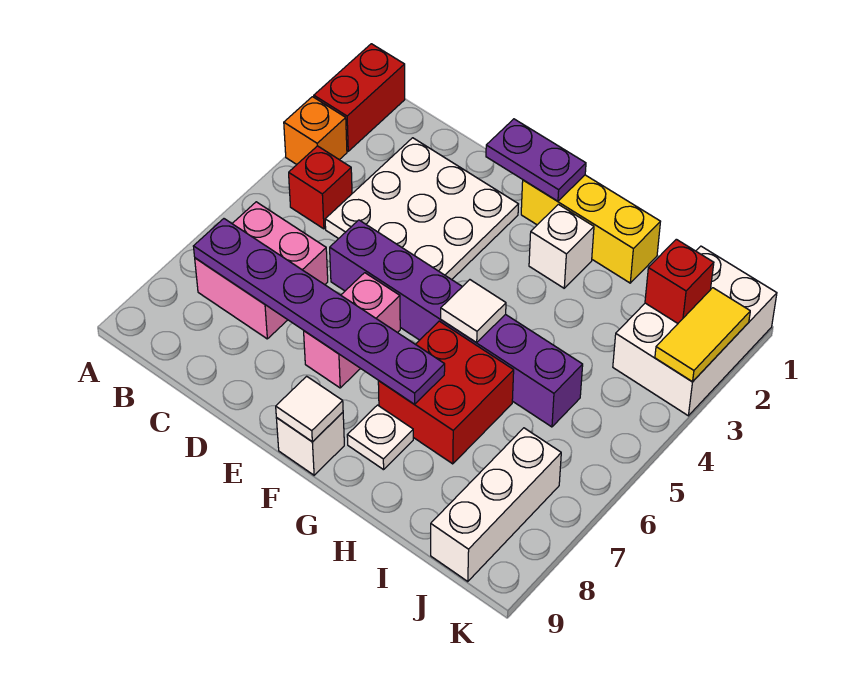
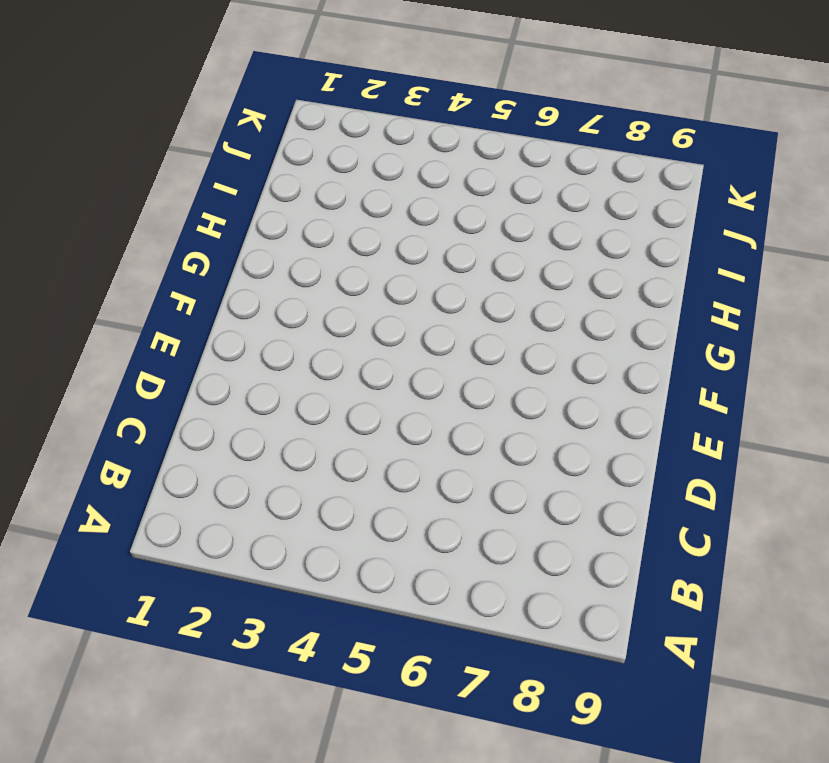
none -> red brick A1:A2 level 1
none -> orange brick A3 level 1
none -> red brick B4 level 1

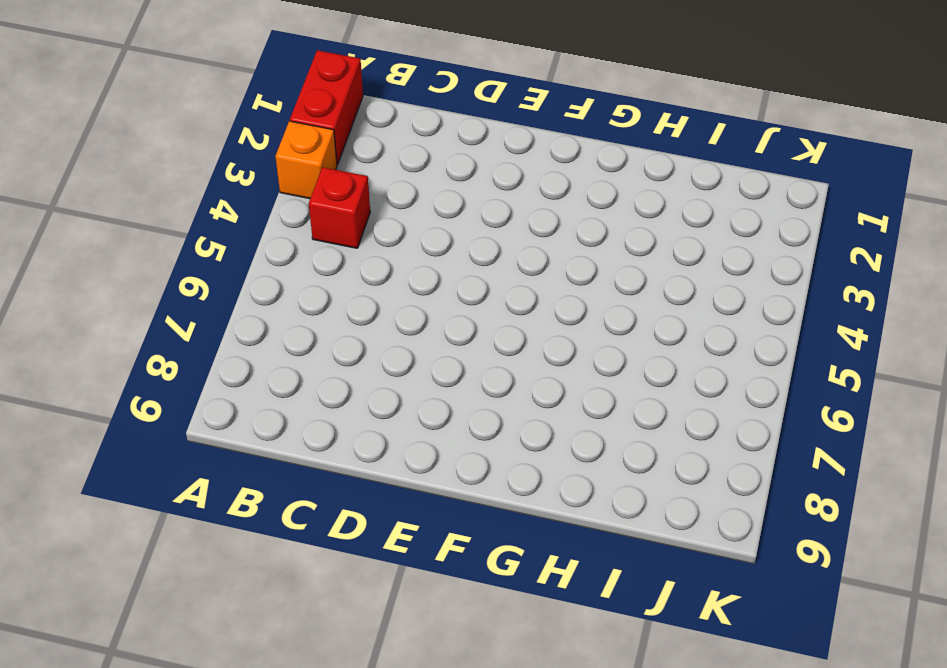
none -> pink brick B6:C7 level 1
none -> white plate C2:E4 level 1
none -> purple brick D5:I5 level 1

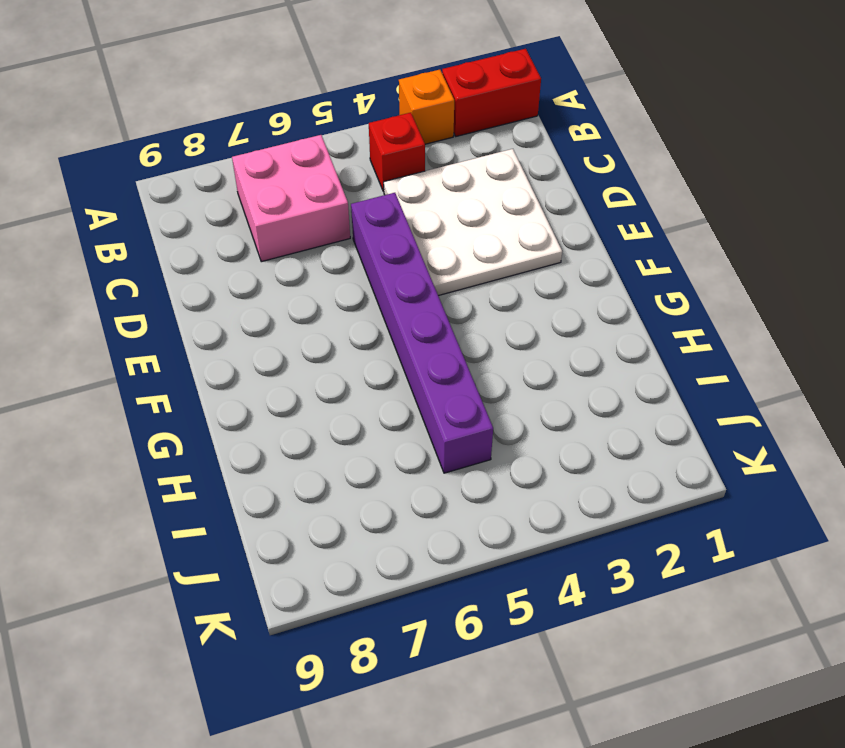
none -> pink brick E6:E7 level 1
none -> yellow brick F1:H1 level 1
none -> white brick F9 level 1

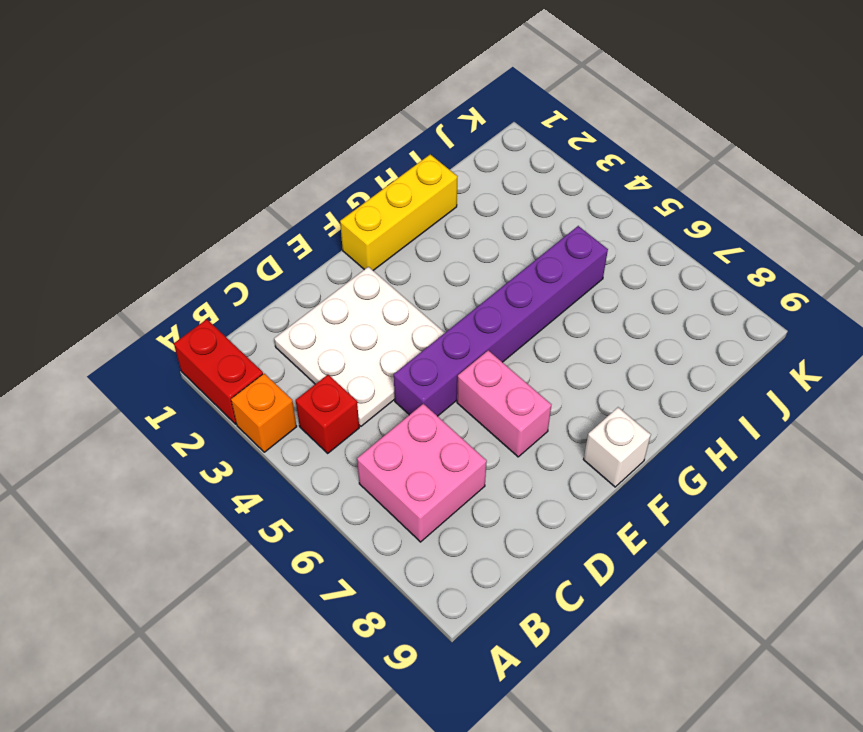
none -> white brick G2 level 1
none -> red brick G6:H7 level 1
none -> white plate G8 level 1

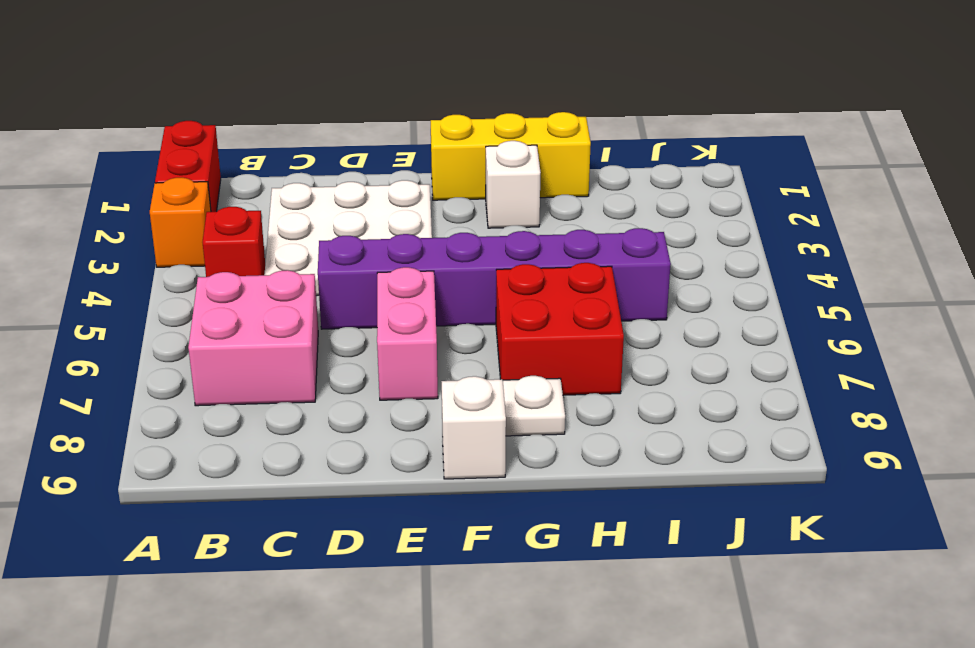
none -> white brick J1:K3 level 1
none -> white brick J7:J9 level 1
none -> purple plate B7:G7 level 2

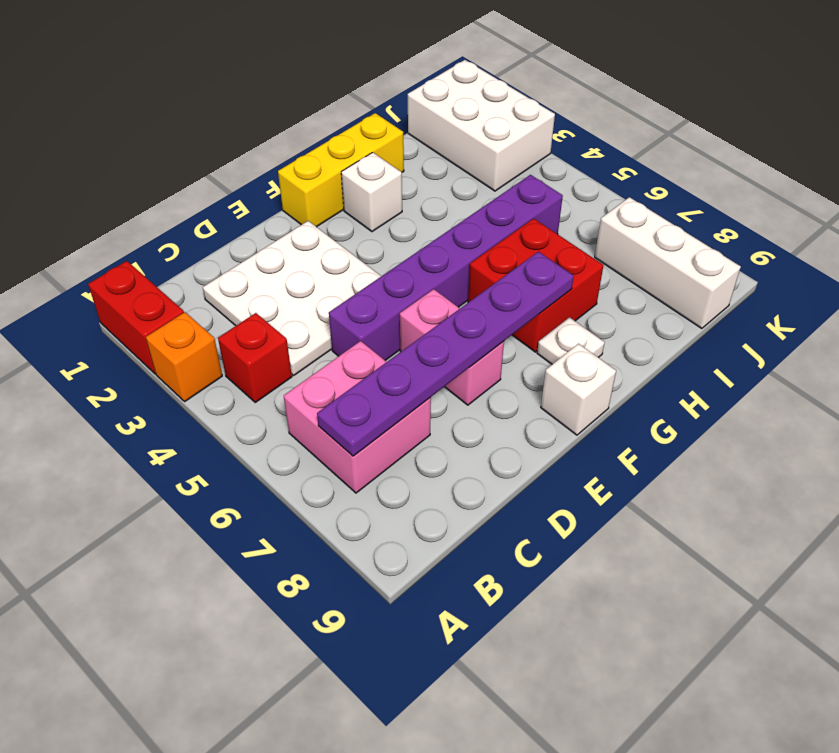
none -> purple plate E1:F1 level 2
none -> white tile F9 level 2
none -> white tile G5 level 2

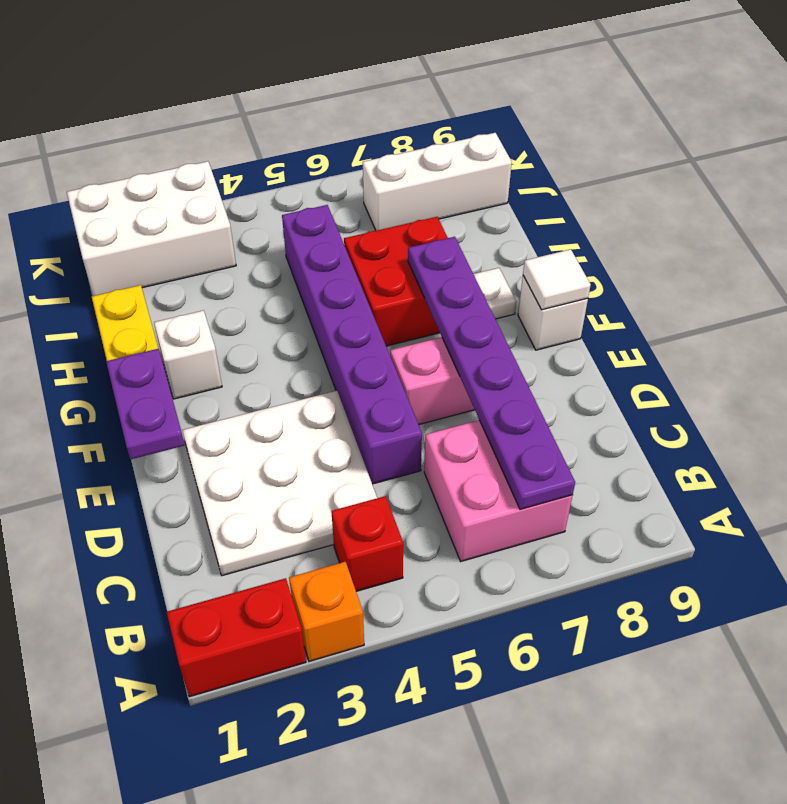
none -> white tile G5 level 2
none -> red brick J2 level 2
none -> yellow tile K2:K3 level 2

